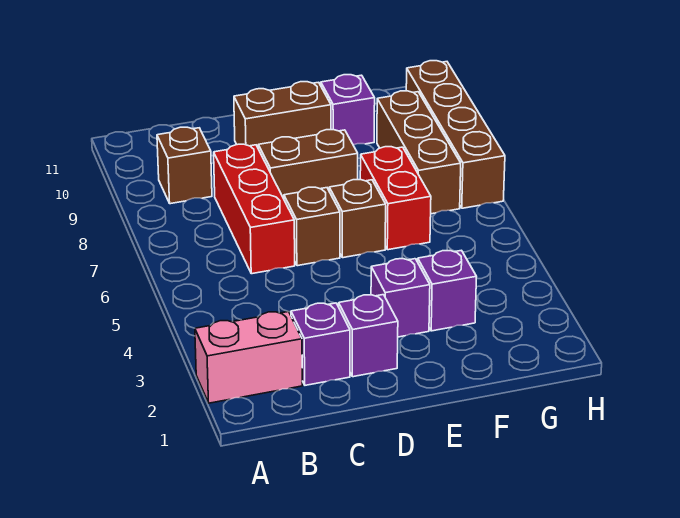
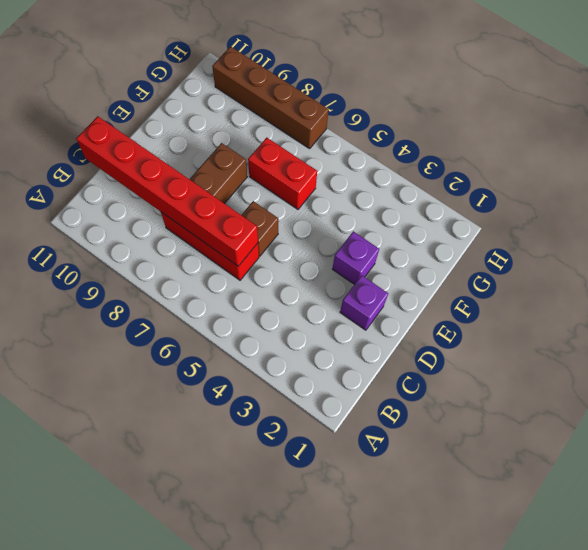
red brick C6:C11 level 2 -> none
none -> pink brick A2:B2 level 1
none -> brown brick B9 level 1
none -> purple brick C2 level 1

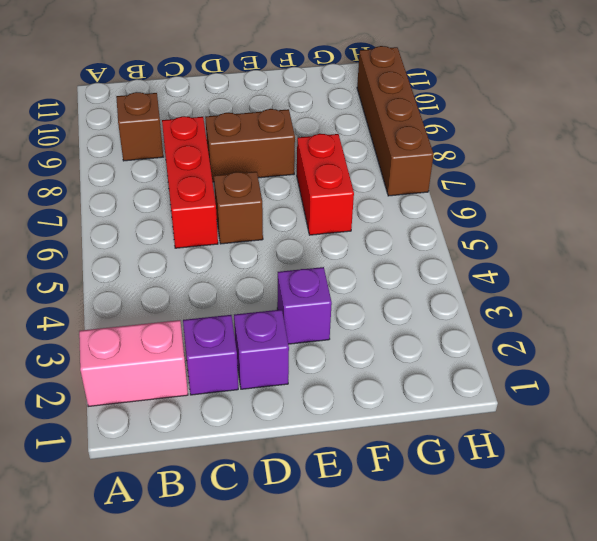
none -> brown brick D10:E10 level 1
none -> brown brick E6 level 1
none -> purple brick F3 level 1

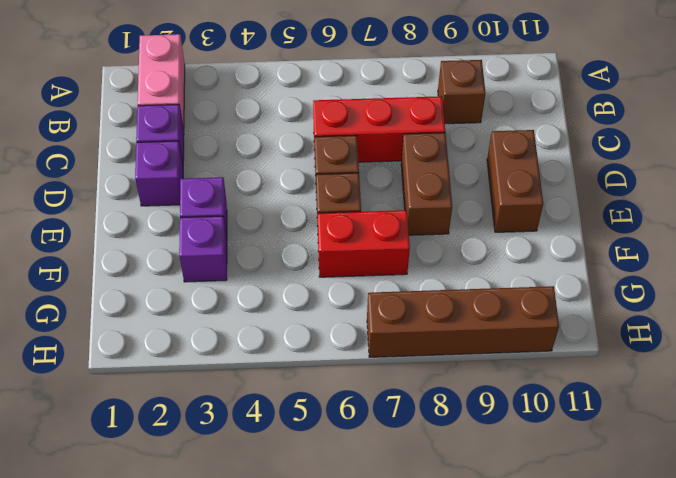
none -> purple brick F10 level 1
none -> brown brick G7:G9 level 1

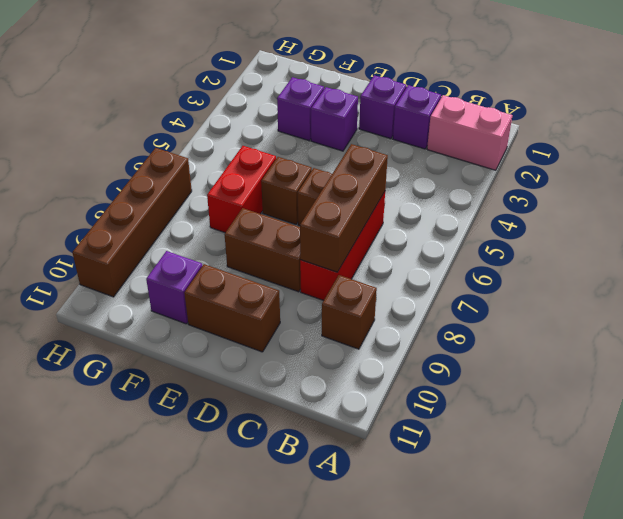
brown brick C6:C8 level 2 -> brown brick G7:G9 level 1

